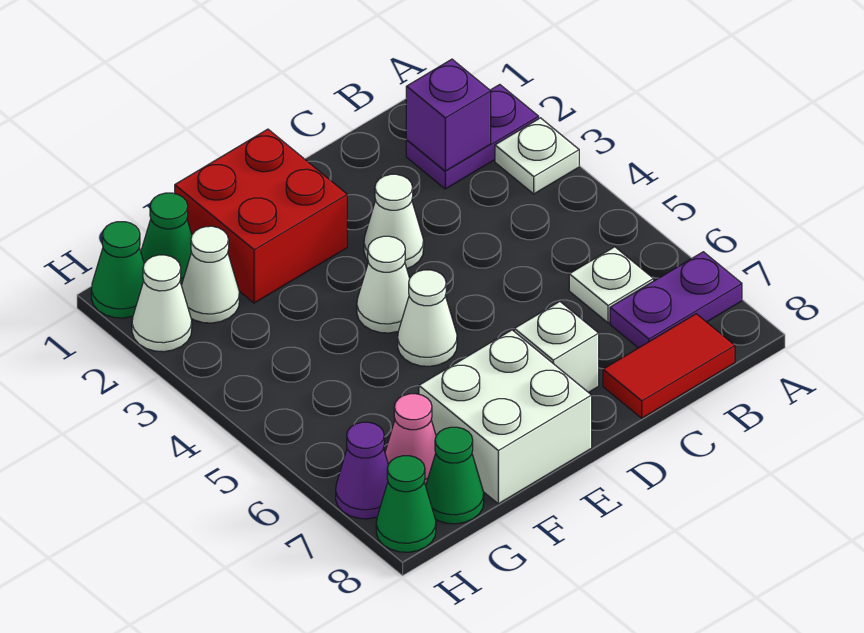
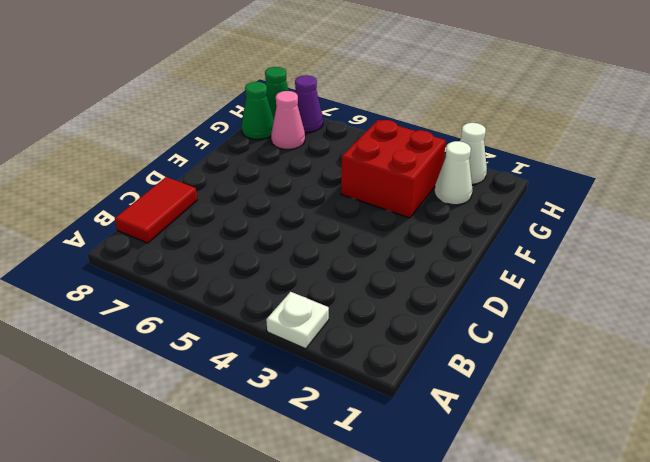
red brick F3:G4 level 1 -> red brick E1:F2 level 1
none -> purple plate A2:B2 level 1
none -> purple plate A7:B7 level 1
none -> white plate B6 level 1

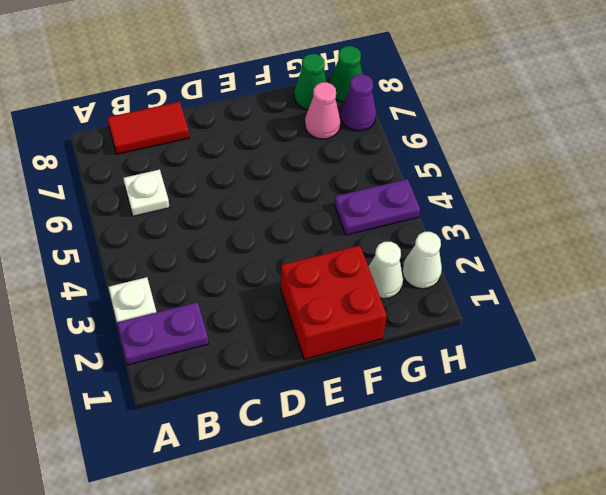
purple plate G4:H4 level 1 -> purple plate A7:B7 level 1
none -> white cone D3 level 1
none -> white brick D7 level 1
none -> white cone E4 level 1

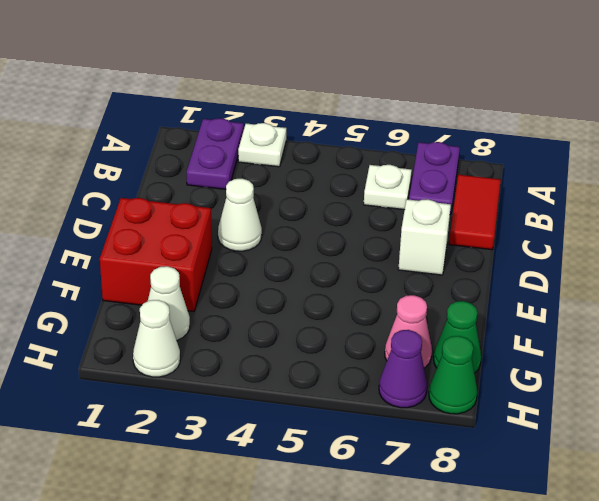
none -> white cone E4 level 1
none -> white cone E5 level 1
none -> white brick E7:F8 level 1

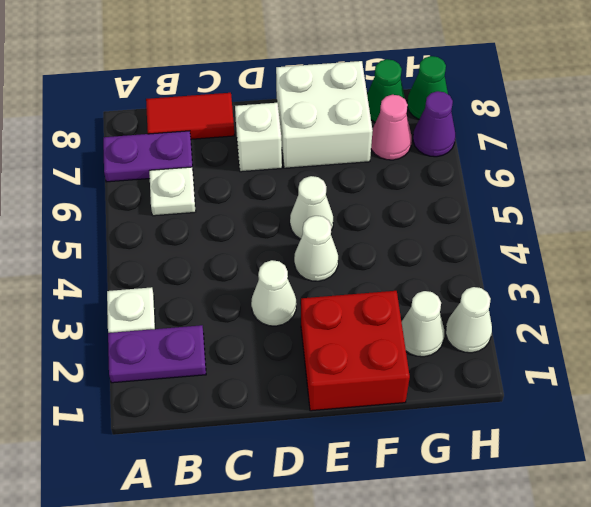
none -> green cone G1 level 1
none -> green cone H1 level 1
none -> purple brick B2 level 2

